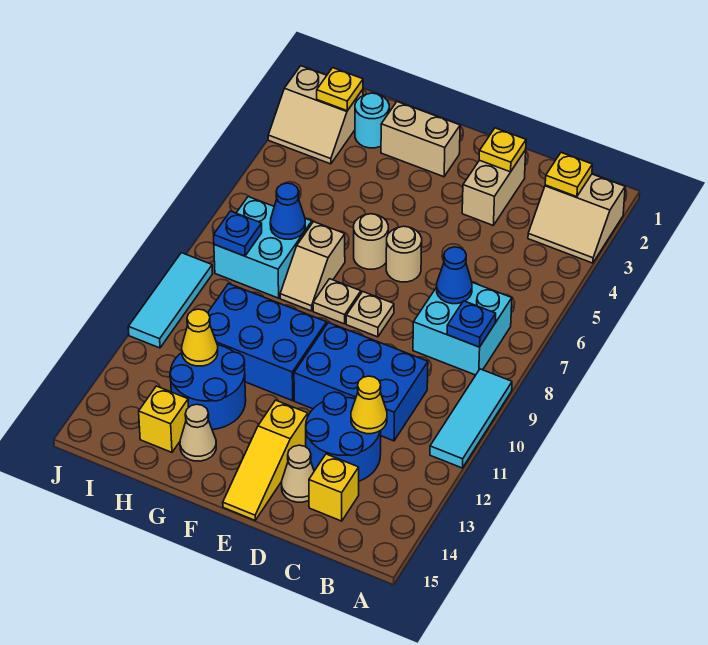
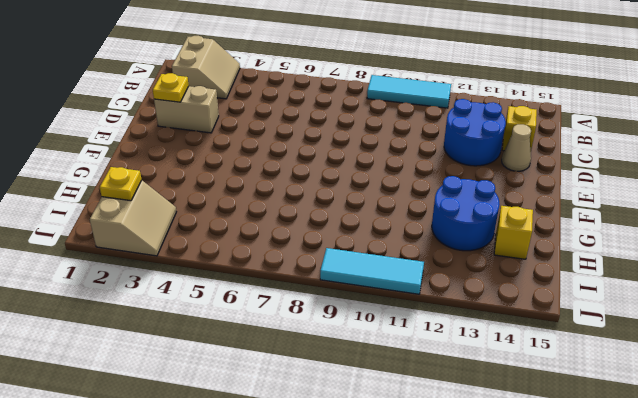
none -> cyan brick B7:C8 level 1
none -> blue brick C10:E11 level 1
none -> tan round brick E6 level 1
none -> tan plate E8 level 1

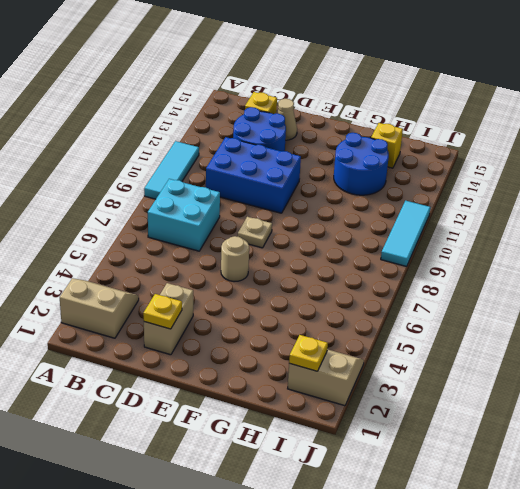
none -> yellow slope E13:E15 level 1 top 13
none -> tan brick F2:G2 level 1
none -> tan round brick F6 level 1
none -> tan plate F8 level 1

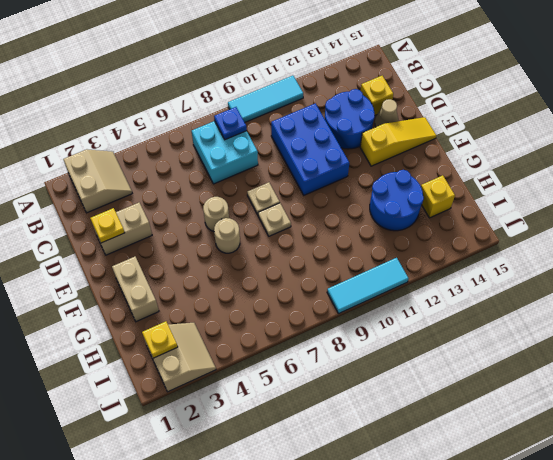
none -> blue brick F10:H11 level 1
none -> tan slope G7:G8 level 1 top 7
none -> tan cone G14 level 1
none -> cyan round brick H2 level 1

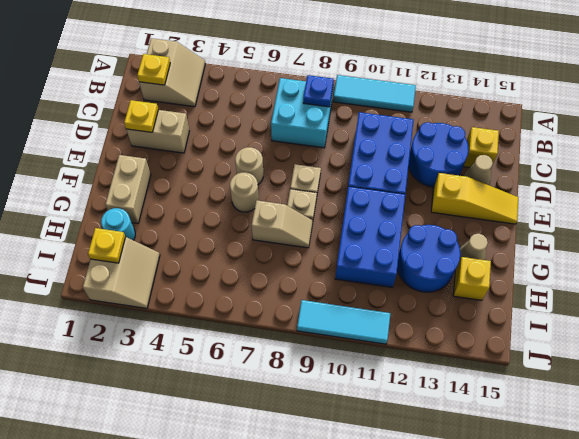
none -> cyan brick H7:I8 level 1
none -> blue cone C7 level 2
none -> yellow cone C12 level 2
none -> blue cone H7 level 2

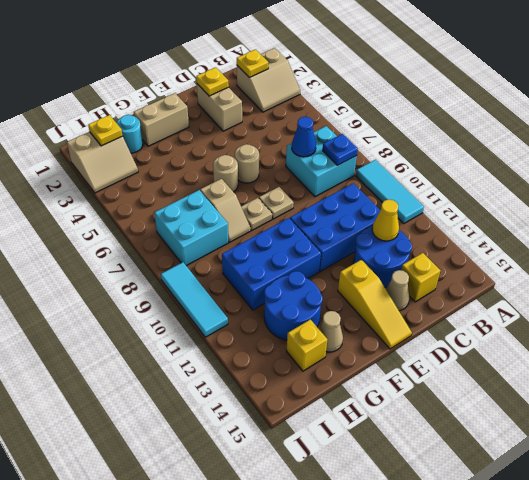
none -> blue cone H7 level 2
none -> yellow cone H12 level 2
none -> blue plate I8 level 2

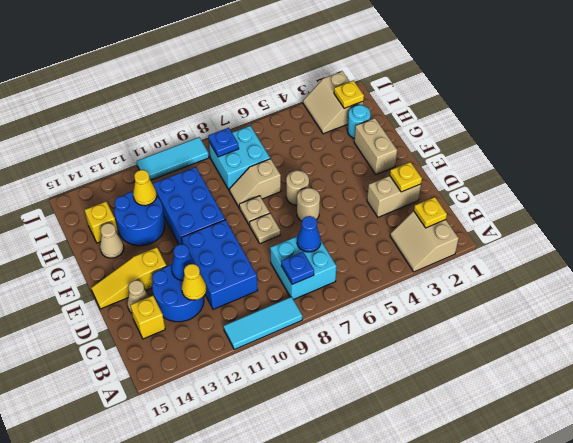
blue cone D12 level 2 -> blue cone H7 level 2

